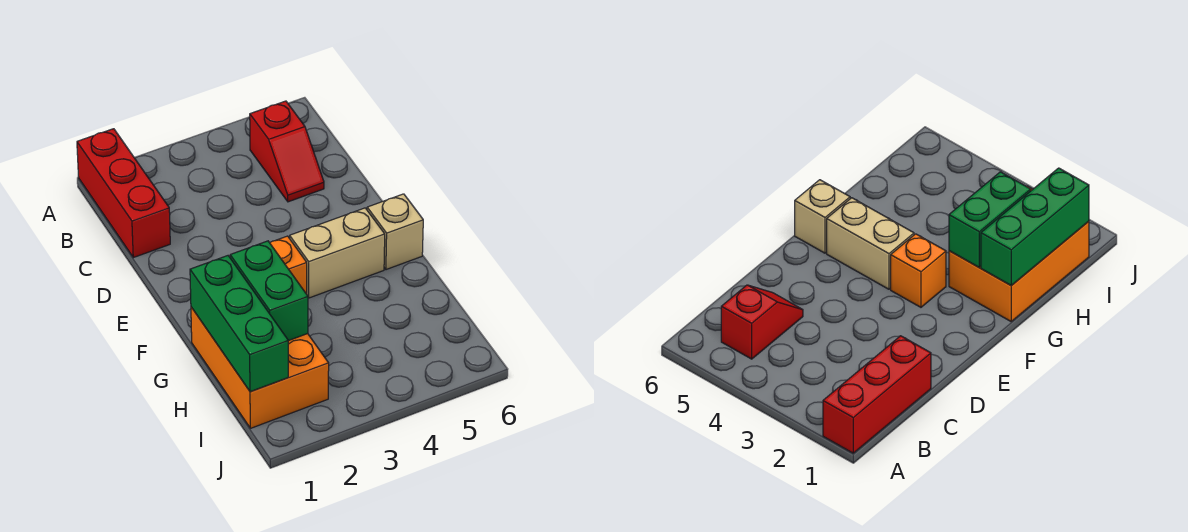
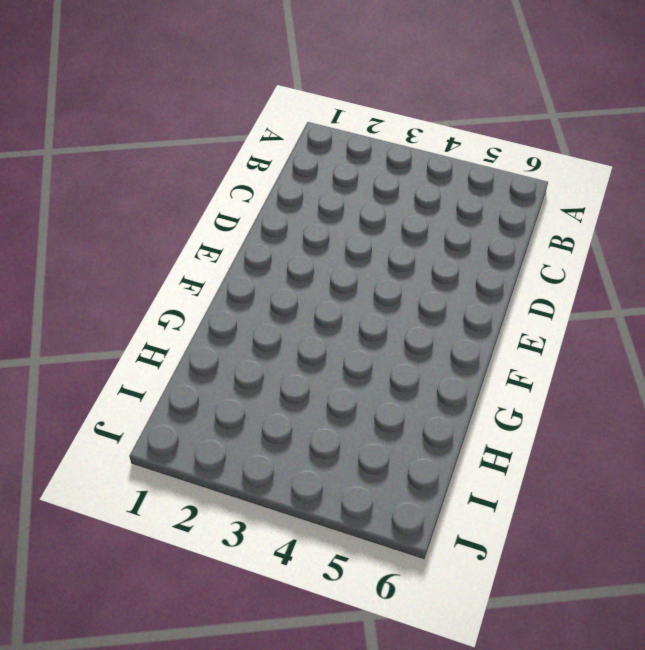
none -> red brick A1:C1 level 1
none -> red slope B5:C5 level 1 top B

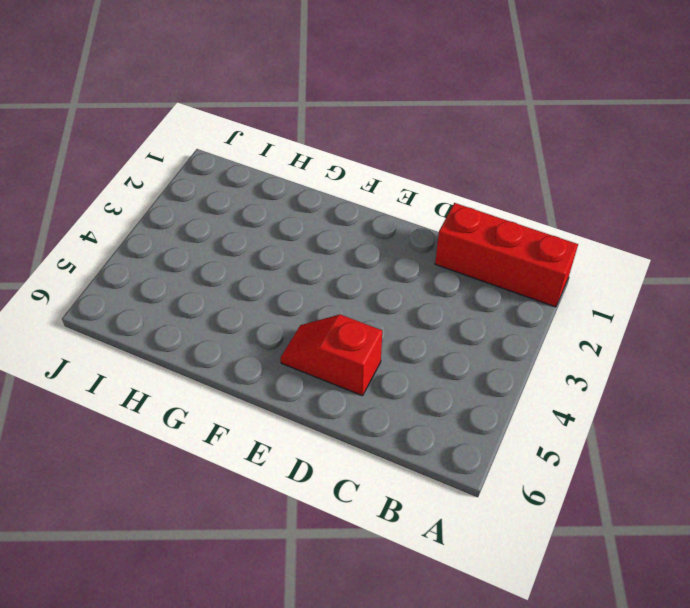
red slope D5:E5 level 1 top D -> red slope B5:C5 level 1 top B
none -> orange brick F3 level 1
none -> tan brick F4:F5 level 1

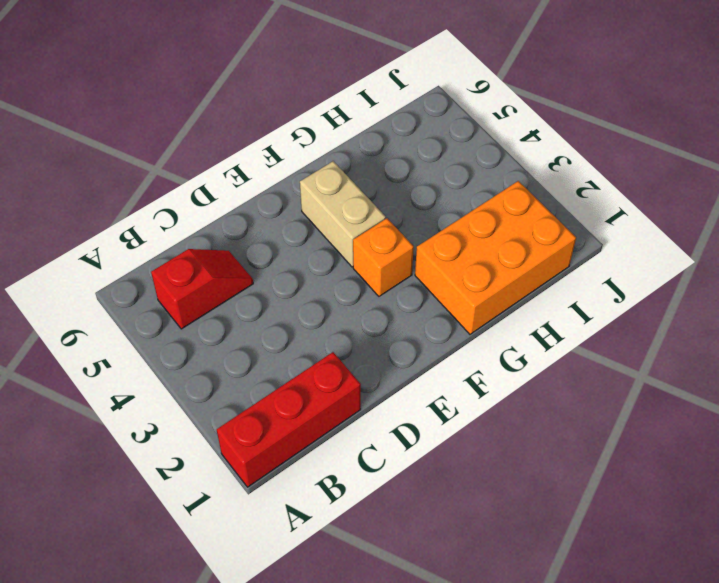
none -> tan brick F6 level 1
none -> green brick G1:I1 level 2

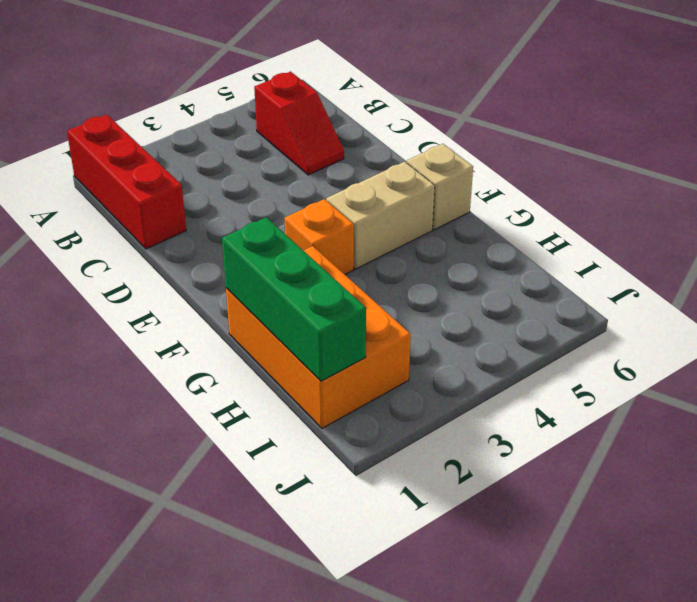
none -> green brick G2:H2 level 2

